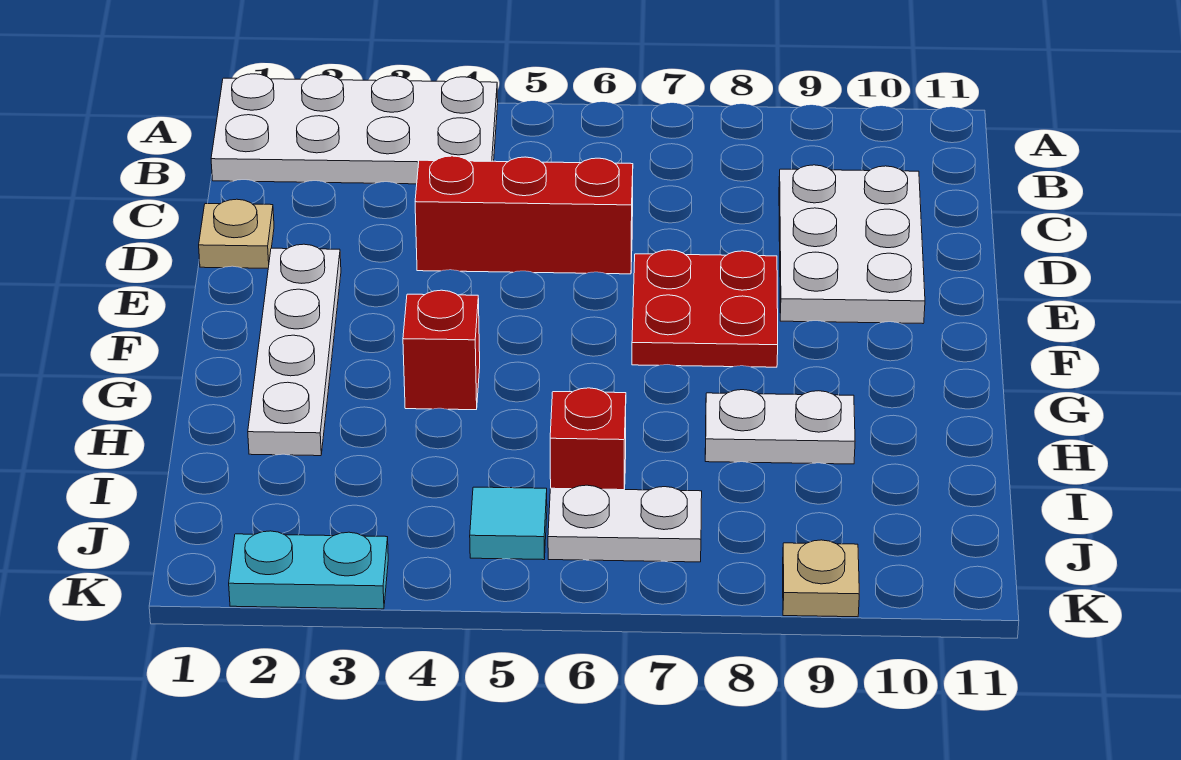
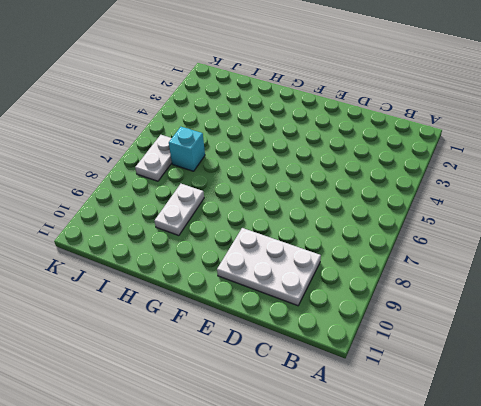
cyan brick I6 level 1 -> red brick I6 level 1
none -> white plate A1:B4 level 1
none -> tan plate D1 level 1
none -> red brick D4:D6 level 1

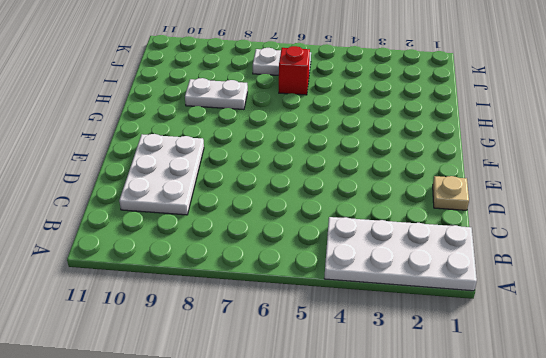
none -> red brick D4:D6 level 1
none -> white plate E2:H2 level 1
none -> red plate E7:F8 level 1

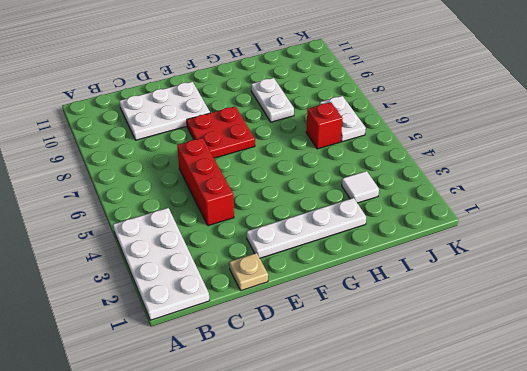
white tile I3 level 1 -> none
none -> red brick G4 level 1
none -> cyan tile J5 level 1
none -> cyan plate K2:K3 level 1

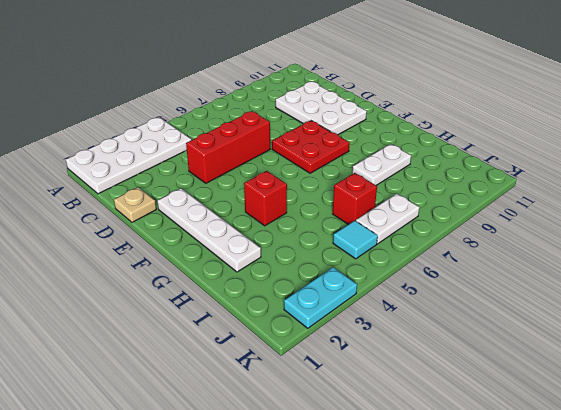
none -> tan plate K9 level 1

